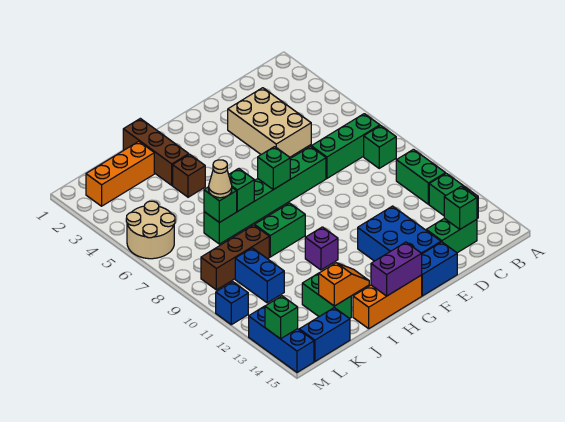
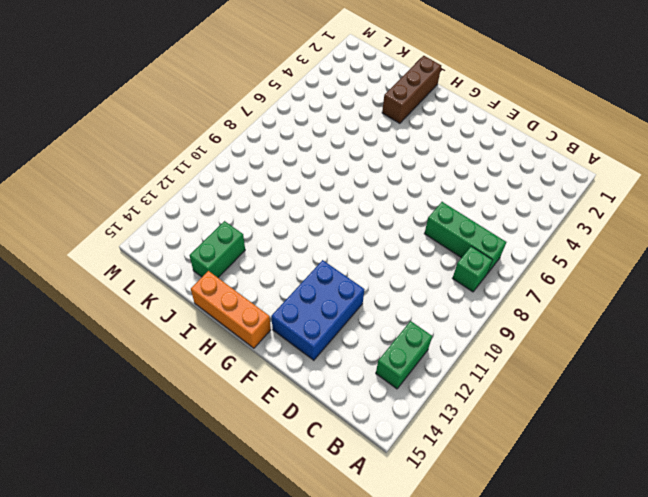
none -> green brick B10:B11 level 1
none -> green brick C14:D14 level 1
none -> tan brick D3:E5 level 1
none -> green brick E7:J7 level 1

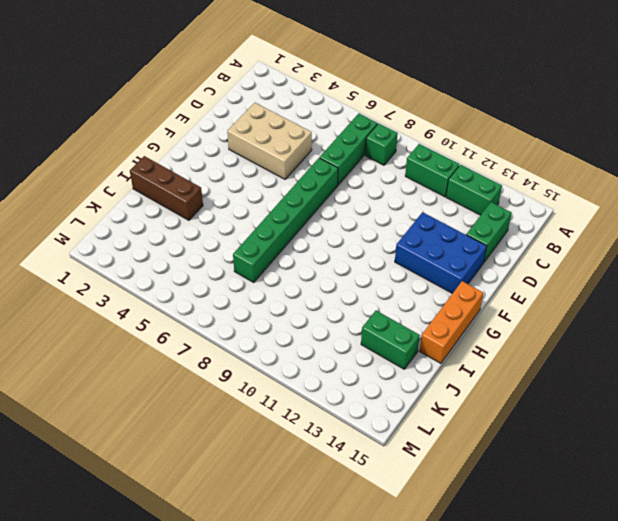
none -> blue brick E15:F15 level 1
none -> green brick H9:I9 level 1
none -> purple brick H11 level 1
none -> brown brick I4 level 1

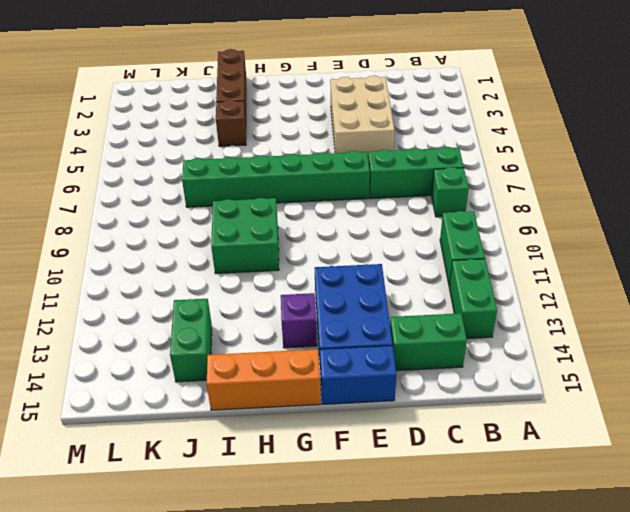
purple brick G13 level 1 -> purple brick H11 level 1
green brick H9:I10 level 1 -> green brick H9:I9 level 1
none -> orange brick J2:L2 level 1
none -> brown brick J9:L9 level 1
none -> blue brick K10:K11 level 1
none -> blue brick K15:L15 level 1

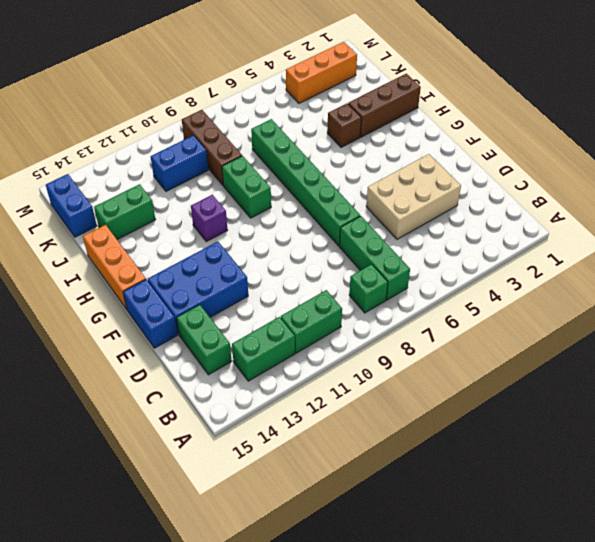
orange brick L2:L4 level 1 -> orange brick J2:L2 level 1
none -> tan round brick L5:M6 level 1
none -> blue brick M11 level 1
none -> blue brick M13:M15 level 1
none -> green brick C14 level 2

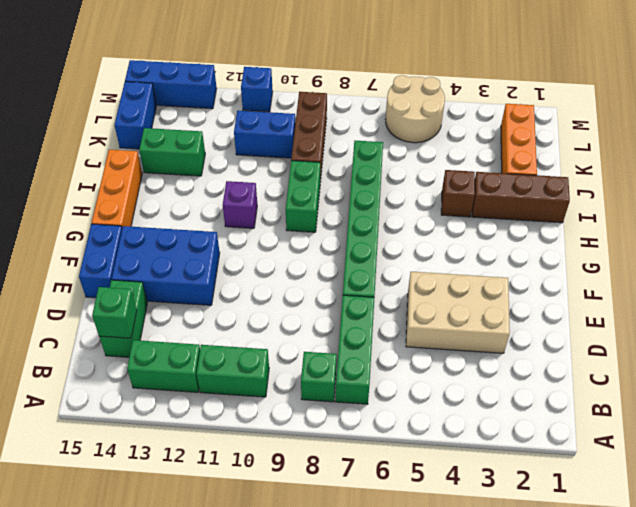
none -> green brick G7 level 2
none -> purple brick G15:H15 level 2
none -> green brick I7 level 2
none -> orange slope I14:J14 level 2 top J

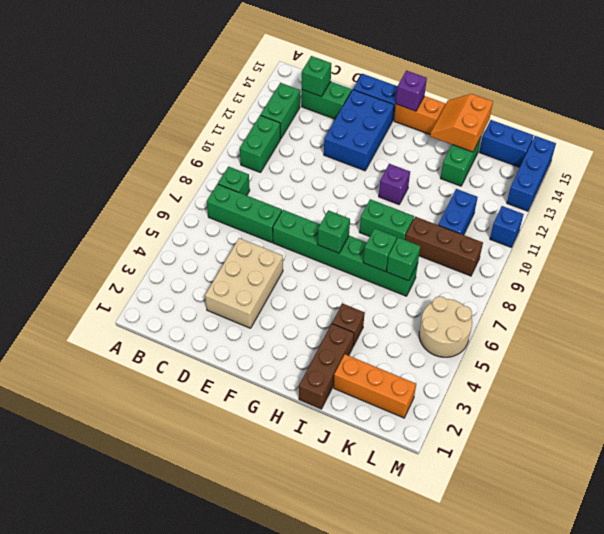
purple brick G15 level 2 -> purple brick G15:H15 level 2
orange slope I14:J15 level 2 top J -> orange slope I14:J14 level 2 top J
none -> green brick M14 level 2
none -> tan cone J7 level 3

